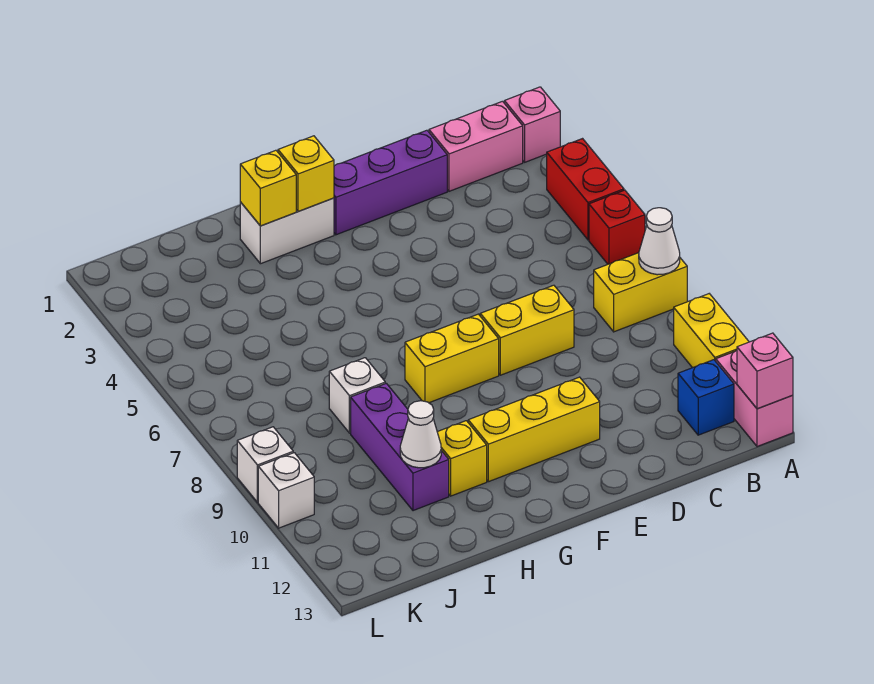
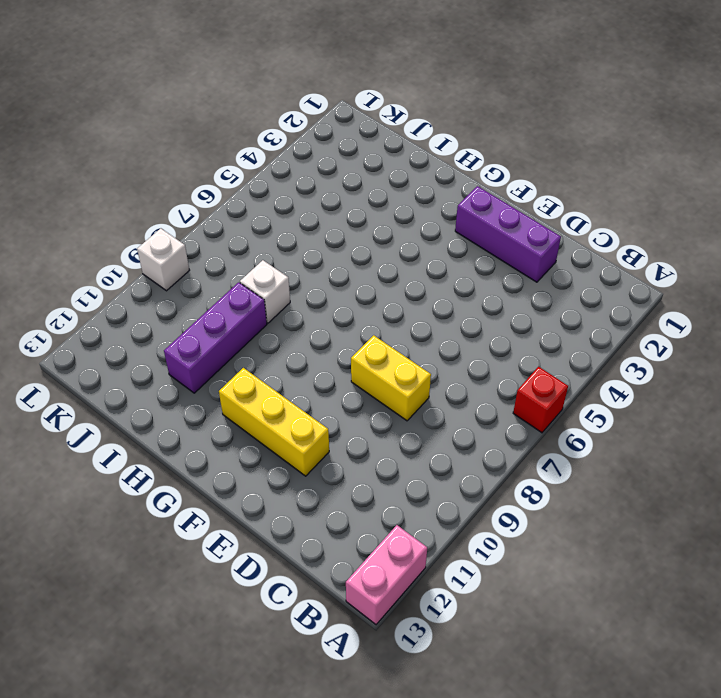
none -> pink brick A2 level 1
none -> red brick A4:A5 level 1
none -> yellow brick A8:B8 level 1

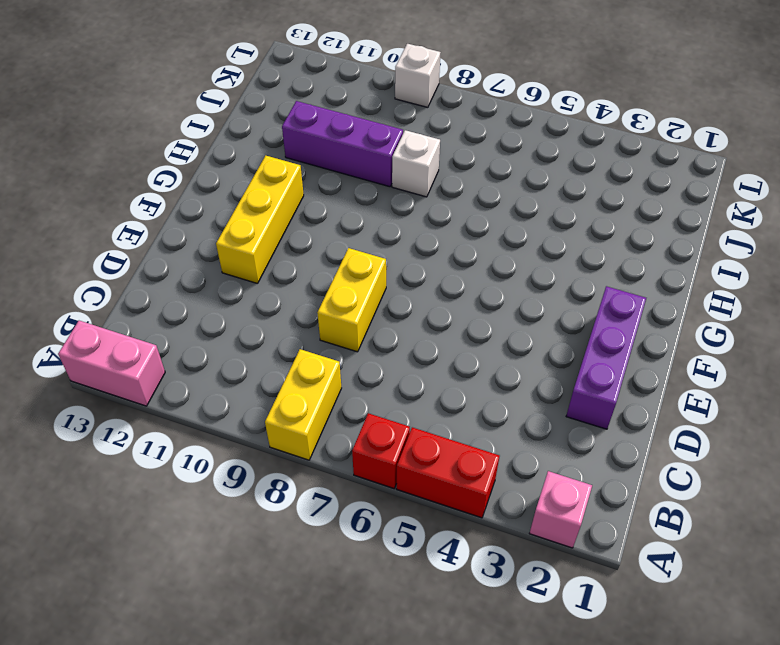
none -> yellow brick A10:A11 level 1
none -> pink brick B2:C2 level 1
none -> blue brick B12 level 1

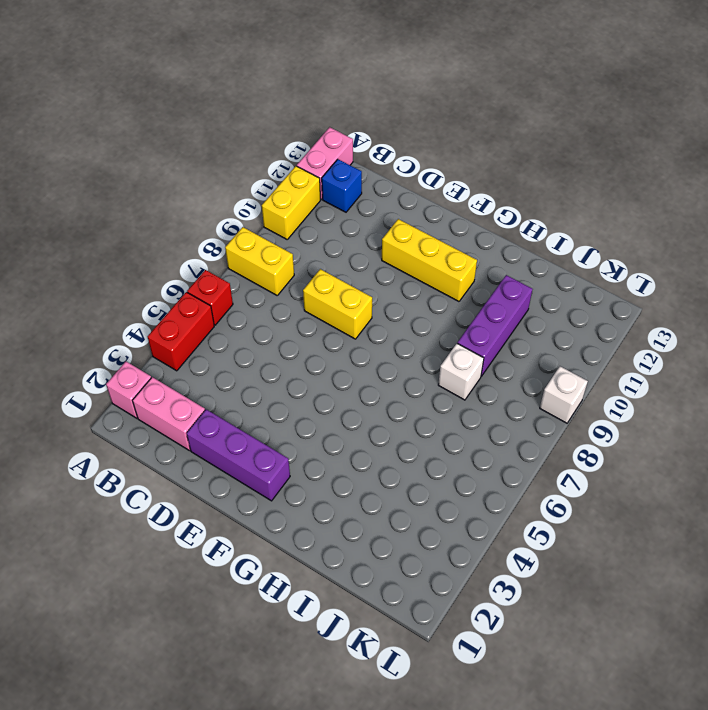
none -> yellow brick F8:G8 level 1
none -> white brick G2:H2 level 1
none -> yellow brick H11 level 1

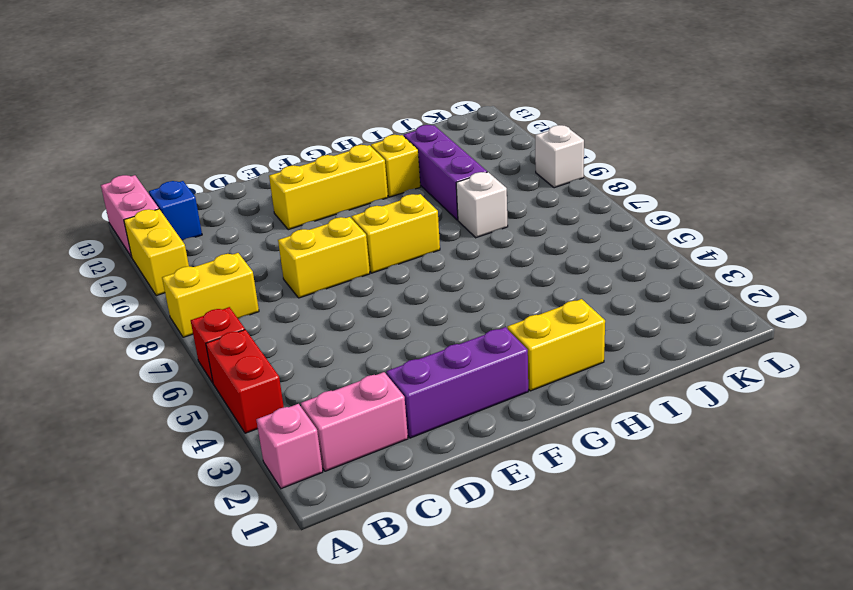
yellow brick G2:H2 level 1 -> white brick G2:H2 level 1
none -> white brick L10 level 1
none -> white cone A8 level 2
none -> pink brick A13 level 2

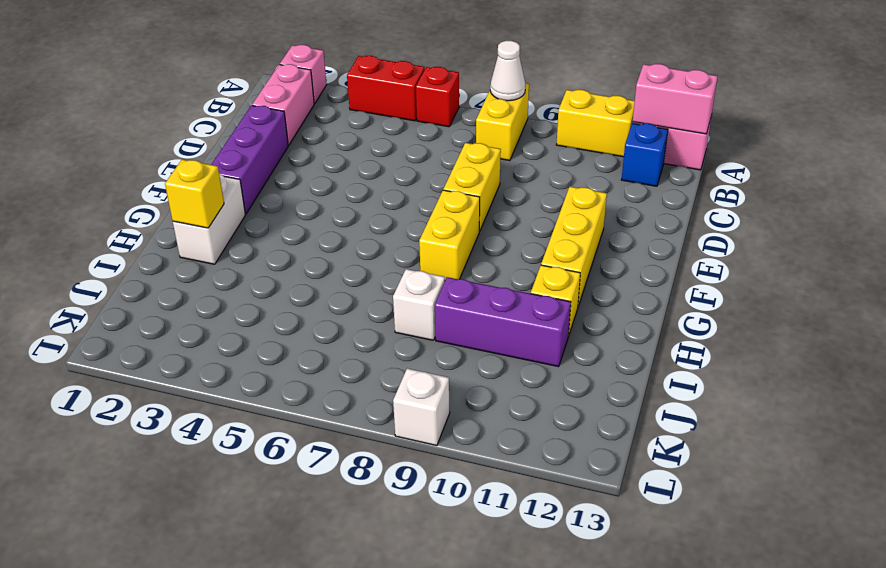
pink brick A12:A13 level 2 -> pink brick A13 level 2
none -> white brick L10 level 1
none -> yellow brick G2 level 2
none -> white cone I11 level 2

